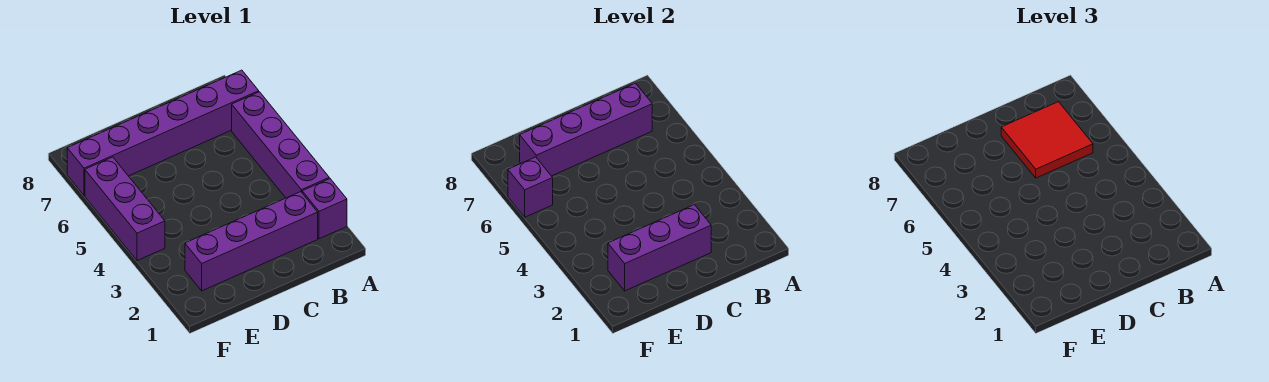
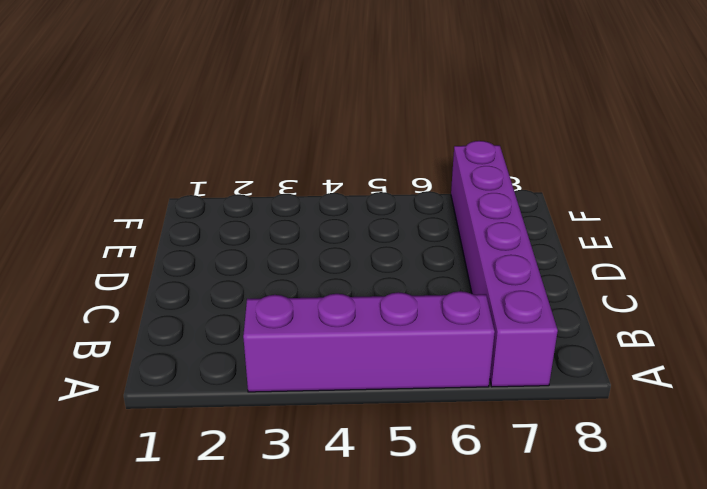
none -> purple brick A2 level 1
none -> purple brick B2:E2 level 1

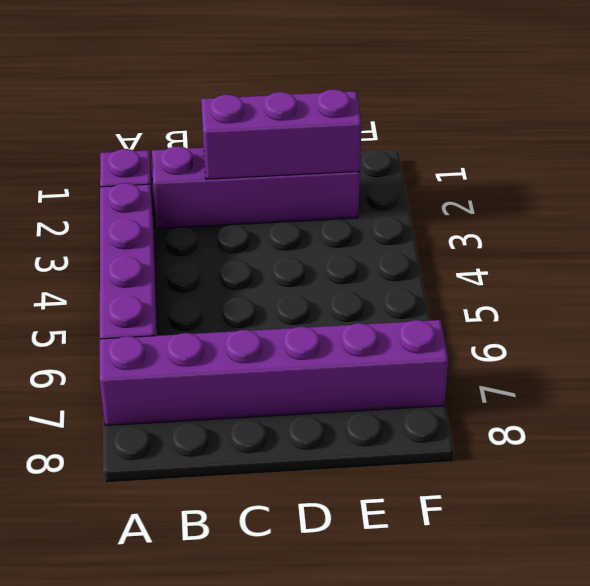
none -> purple brick F4:F6 level 1
none -> purple brick B7:E7 level 2

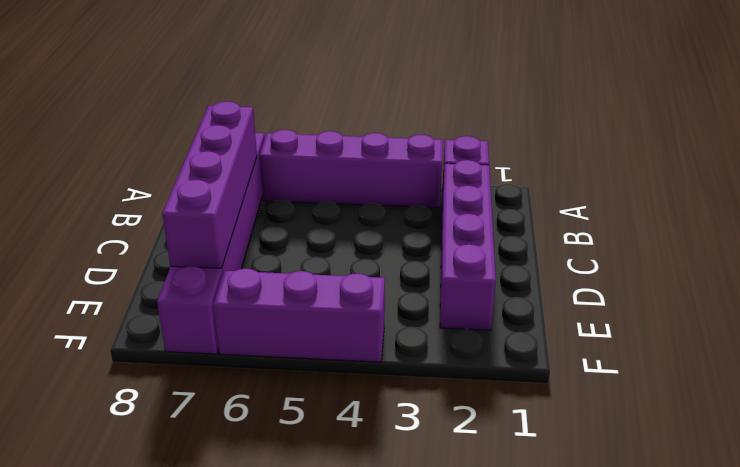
none -> purple brick C2:E2 level 2
none -> purple brick F6 level 2

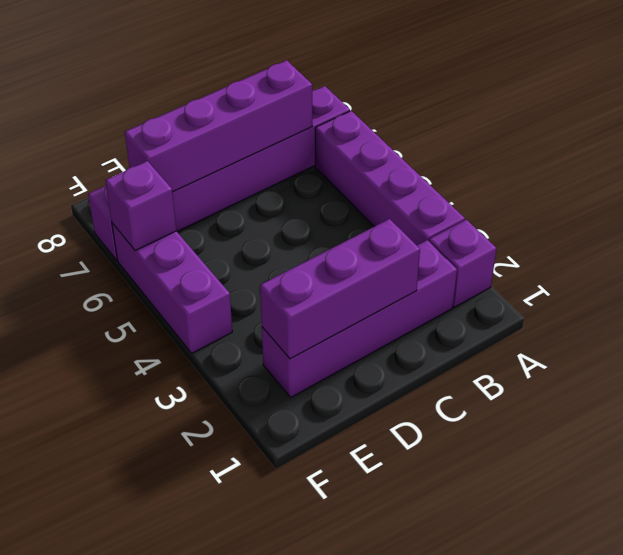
none -> red tile B6:C7 level 3

